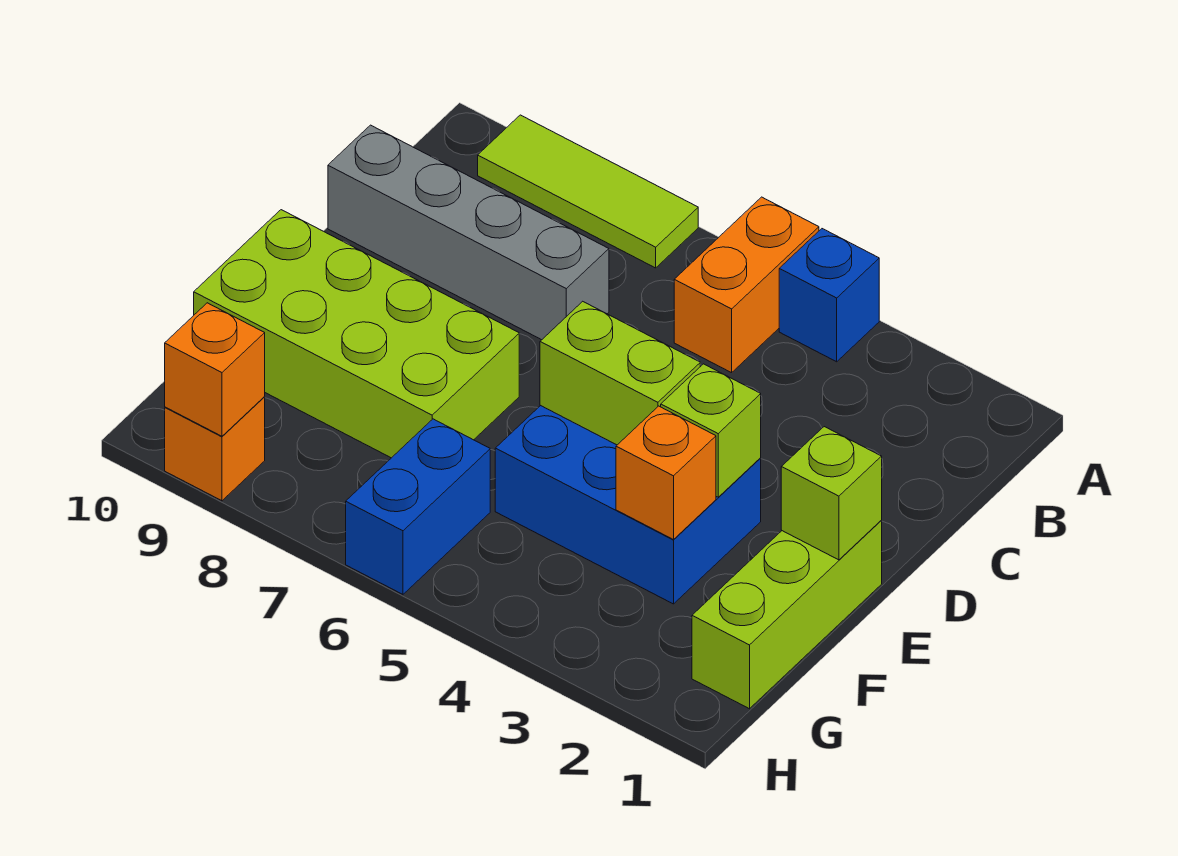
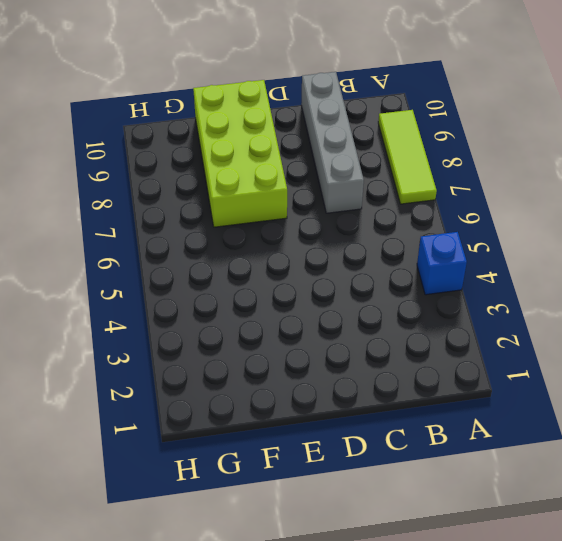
none -> orange brick A5:B5 level 1
none -> lime brick E1:G1 level 1
none -> blue brick E3:F5 level 1

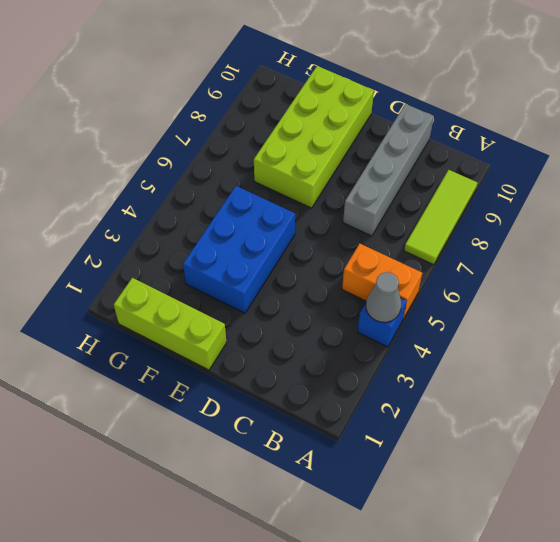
grey cone A4 level 2 -> none
none -> blue brick G6:H6 level 1
none -> orange brick H9 level 1
none -> lime brick E1 level 2

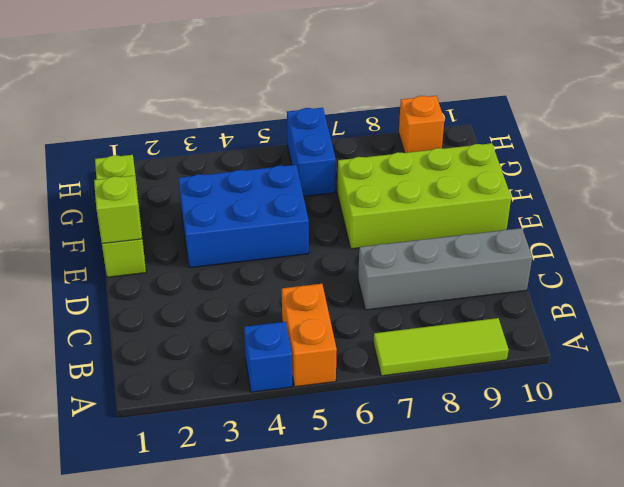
none -> lime brick E3 level 2
none -> lime brick E4:E5 level 2
none -> orange brick F3 level 2

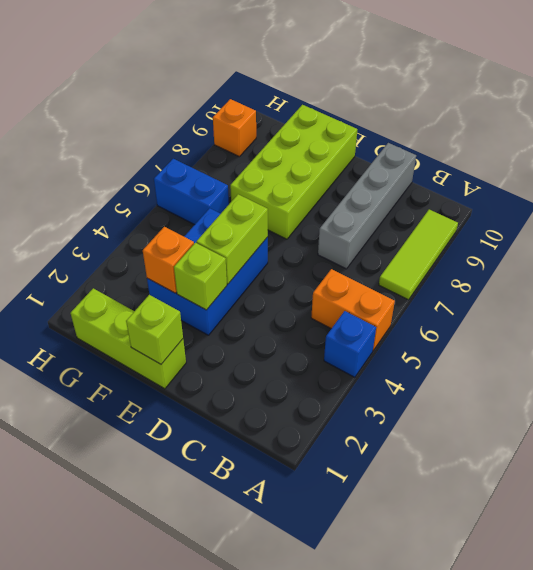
none -> orange brick H9 level 2

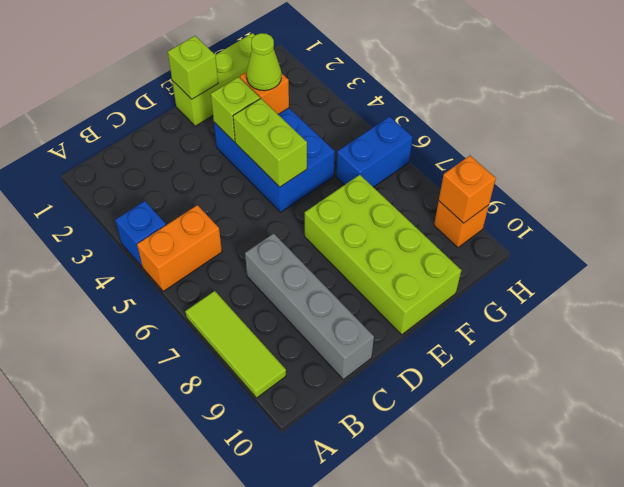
lime cone F3 level 3 -> none

